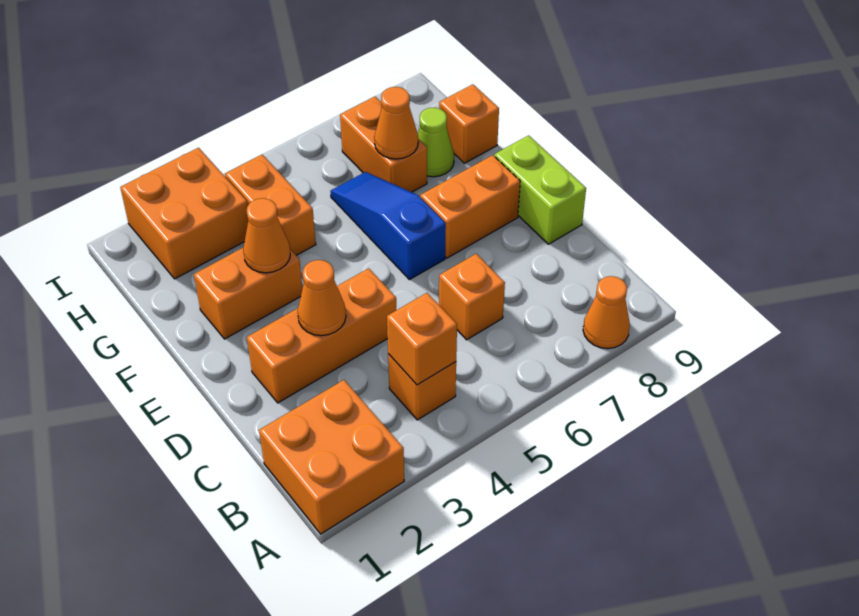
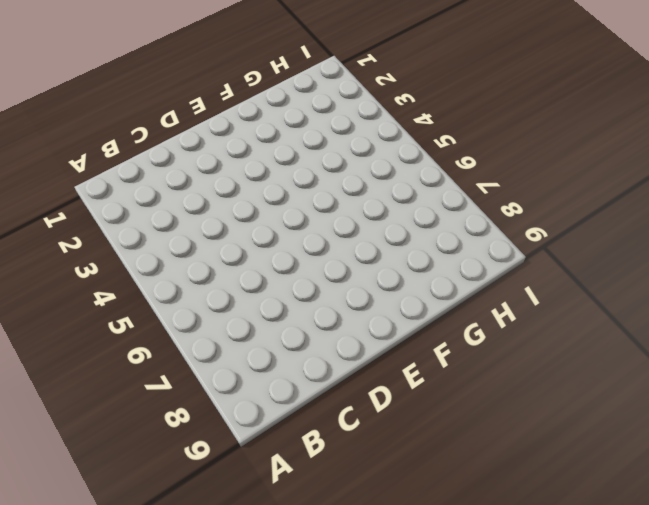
none -> orange brick A1:B2 level 1
none -> orange cone A8 level 1
none -> orange brick B4 level 1

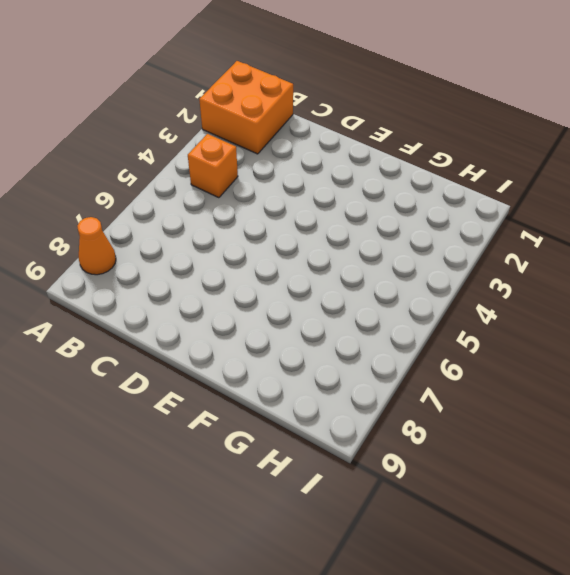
none -> orange brick C6 level 1
none -> orange brick D2:D4 level 1
none -> lime brick D9:E9 level 1

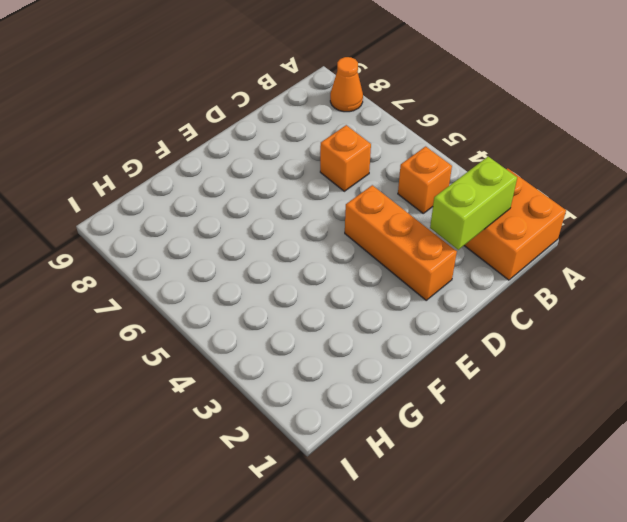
lime brick B2:C2 level 2 -> lime brick D9:E9 level 1
none -> blue slope E6:G6 level 1 top E
none -> orange brick E7:E8 level 1
none -> orange brick F2:F3 level 1

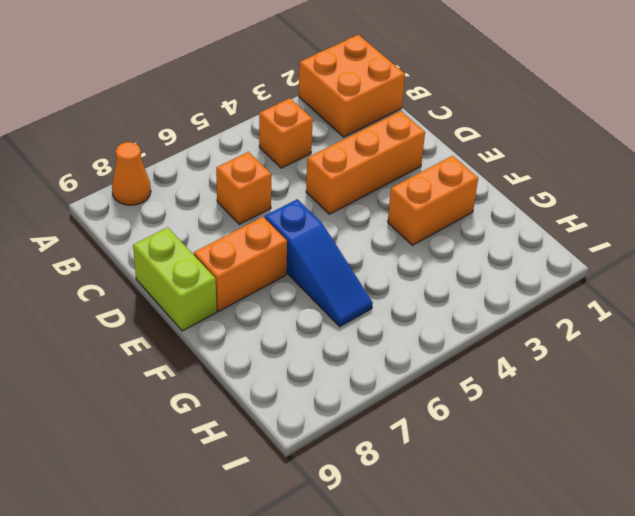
none -> orange brick G4:H4 level 1
none -> orange brick G7:H7 level 1
none -> lime cone G8 level 1

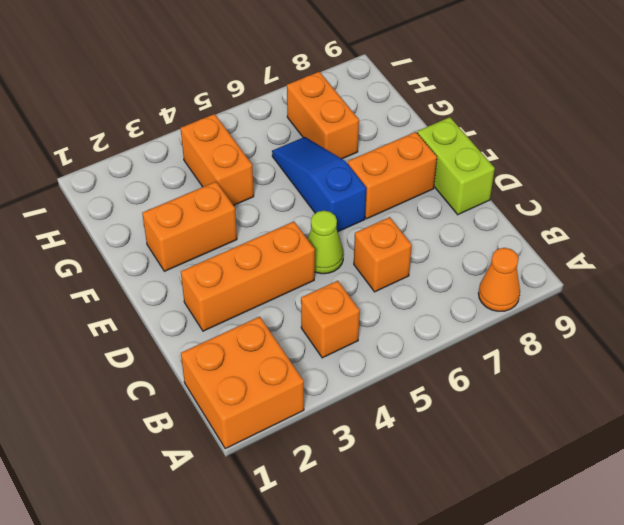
lime cone D5 level 1 -> lime cone G8 level 1
none -> orange brick G9 level 1
none -> orange brick H2:I3 level 1
none -> orange brick B4 level 2

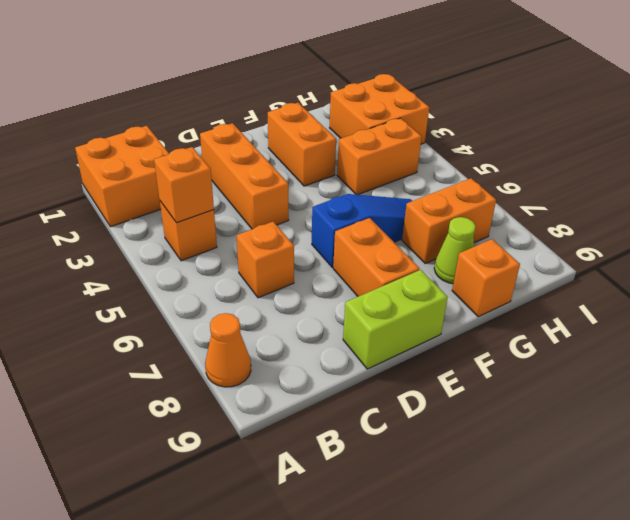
none -> orange cone D3 level 2
none -> orange cone F3 level 2
none -> orange cone G7 level 2

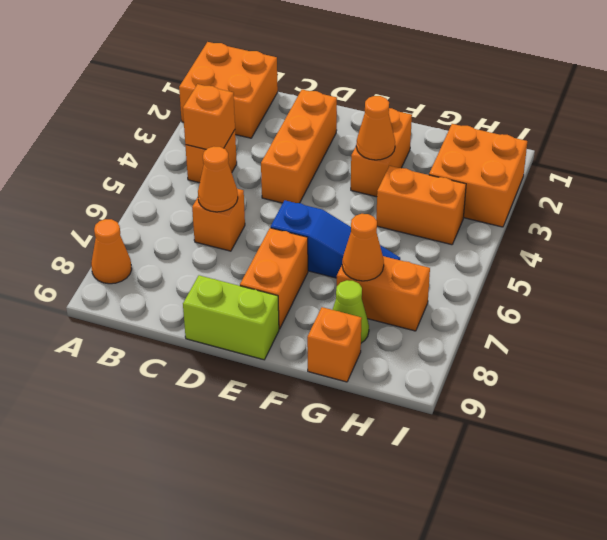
orange cone C6 level 2 -> orange cone D3 level 2

